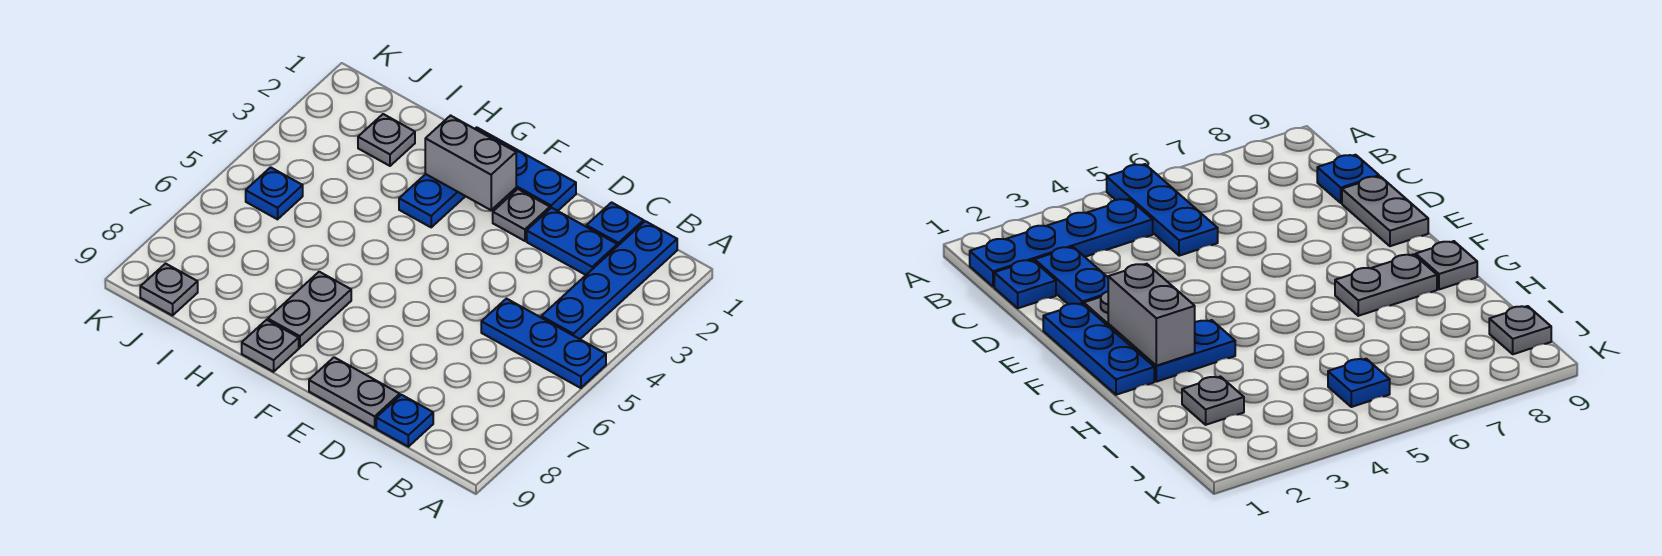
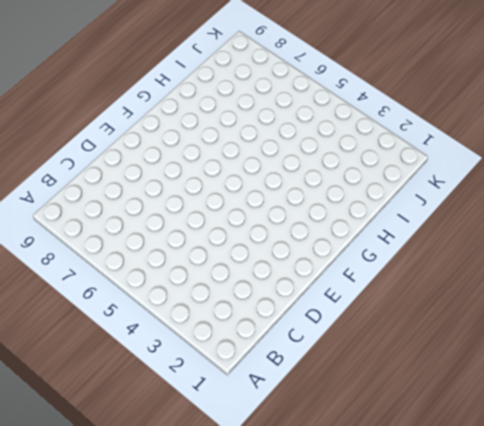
none -> blue plate A5:C5 level 1
none -> blue plate B1:B4 level 1
none -> blue plate C1 level 1

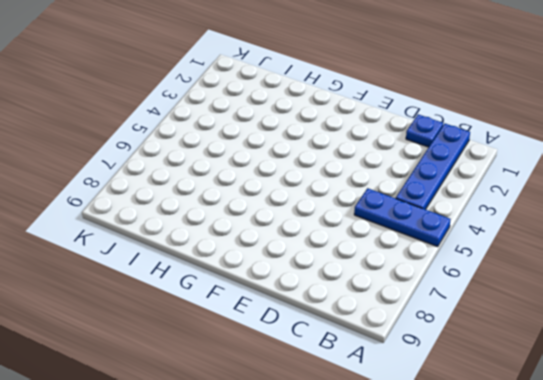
none -> blue plate C2:D2 level 1
none -> blue plate C9 level 1
none -> grey plate D9:E9 level 1

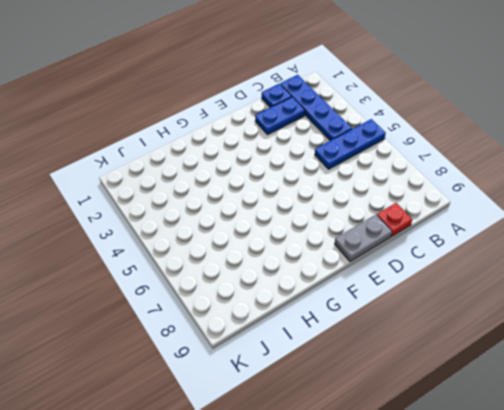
red plate C9 level 1 -> blue plate C9 level 1
none -> blue plate E1:G1 level 1
none -> grey plate E2 level 1
none -> blue plate G2:G3 level 1

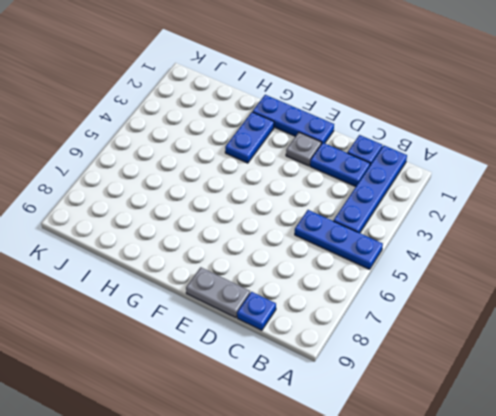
none -> grey plate G7:G8 level 1
none -> grey plate G9 level 1
none -> grey plate I2 level 1

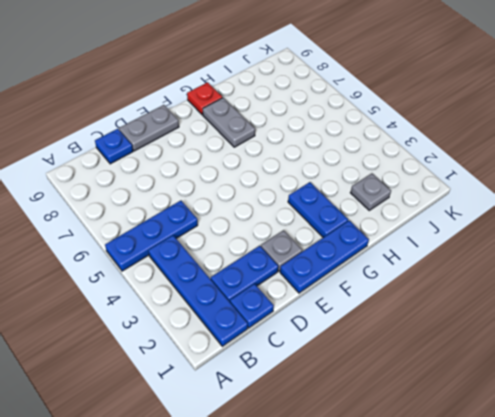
red plate G9 level 1 -> grey plate G9 level 1
none -> blue plate J5 level 1
none -> grey plate J9 level 1
none -> grey brick F2:G2 level 2

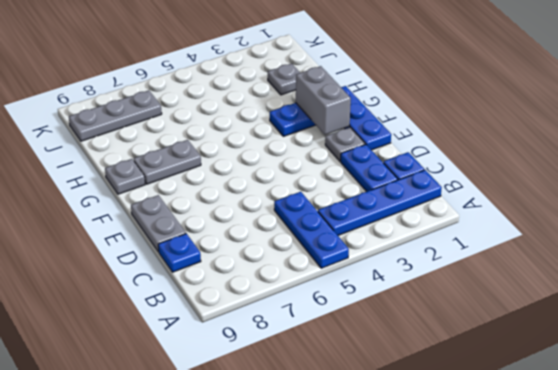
grey plate J7:J9 level 1 -> grey plate J9 level 1
none -> blue plate J5 level 1

